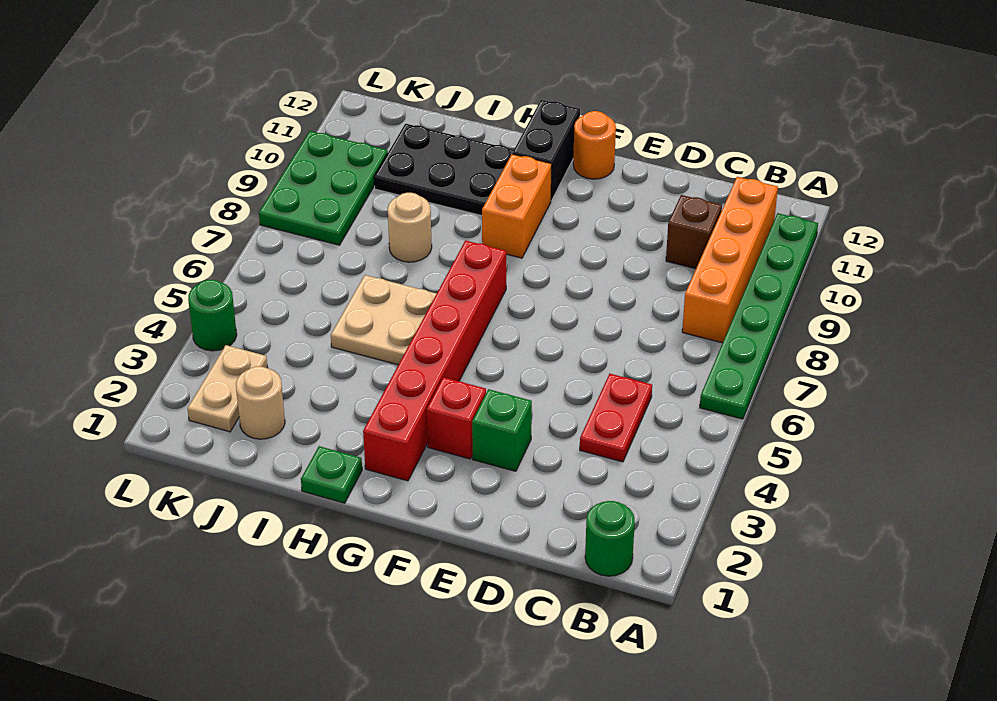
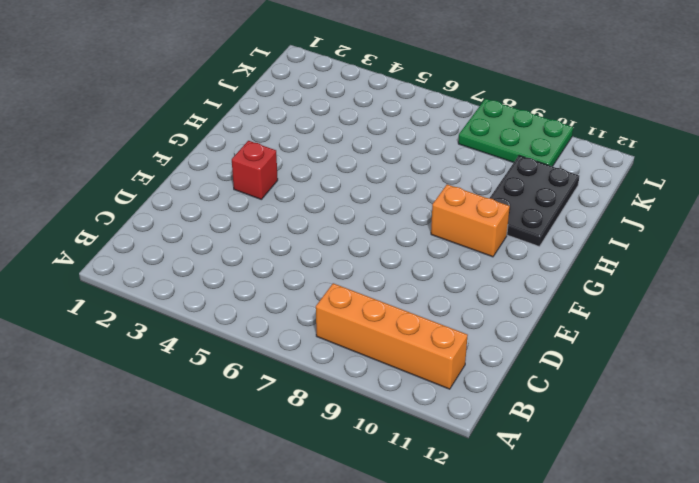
none -> green plate A6:A11 level 1
none -> green round brick B1 level 1
none -> red plate C4:C5 level 1

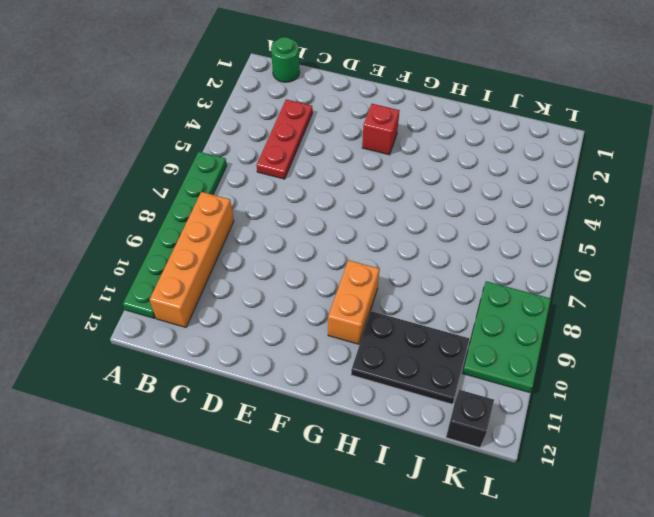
red plate C3:C5 level 1 -> red plate C4:C5 level 1
black brick K12 level 1 -> none
none -> brown brick C10 level 1
none -> green brick E3 level 1
none -> orange round brick F12 level 1

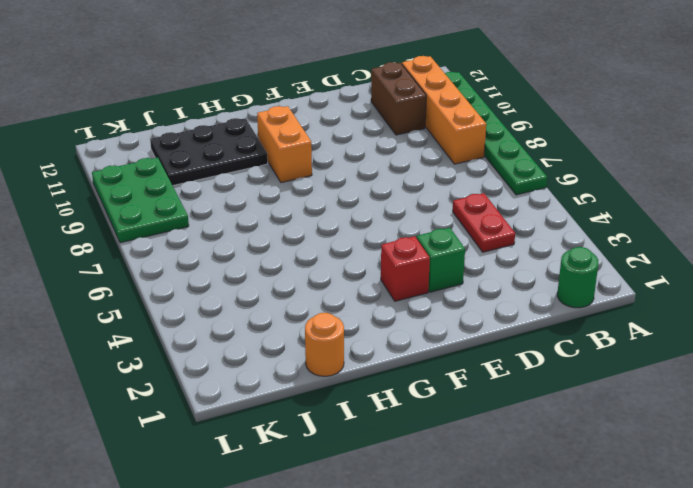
brown brick C10:C11 level 1 -> brown brick C10 level 1
orange round brick I1 level 1 -> orange round brick F12 level 1
none -> red brick G2:G7 level 1
none -> black brick G11:G12 level 1
none -> green plate H1 level 1

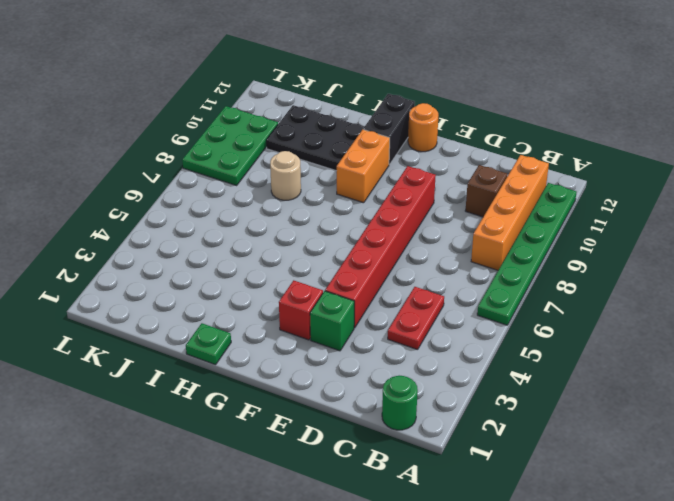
red brick E4:E9 level 1 -> red brick G2:G7 level 1
none -> tan plate H5:I6 level 1
none -> tan round brick J2 level 1
none -> tan plate K2:K3 level 1

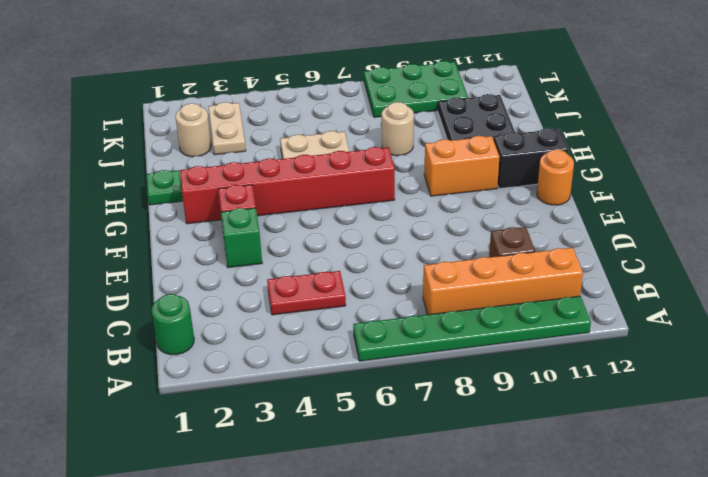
tan plate J3:K3 level 1 -> tan plate K2:K3 level 1
none -> green round brick L4 level 1

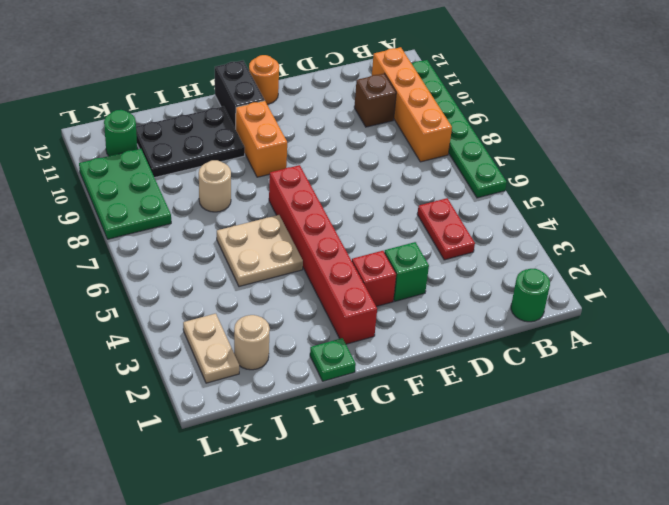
green round brick K11 level 1 -> green round brick L4 level 1

